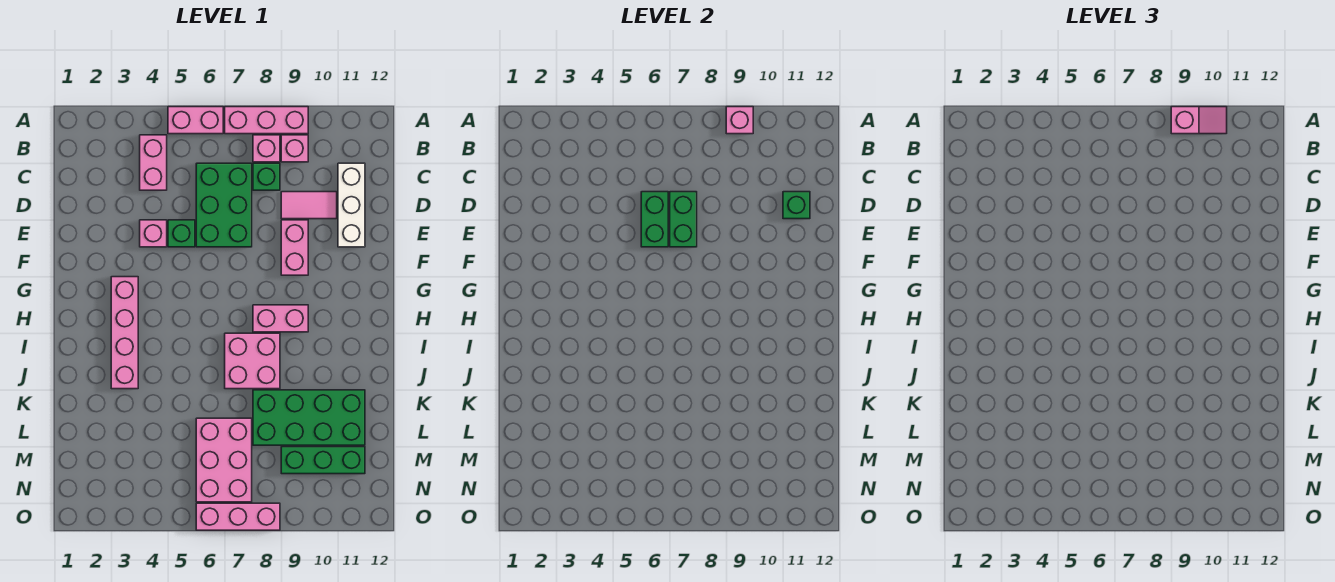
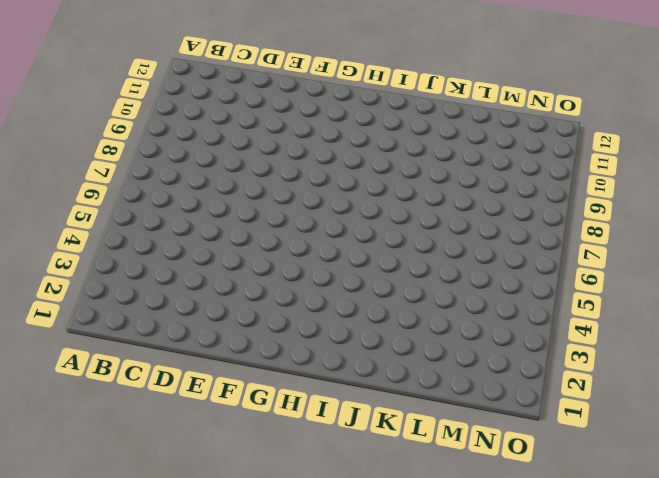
none -> pink brick A5:A6 level 1
none -> pink brick A7:A9 level 1
none -> pink brick B4:C4 level 1

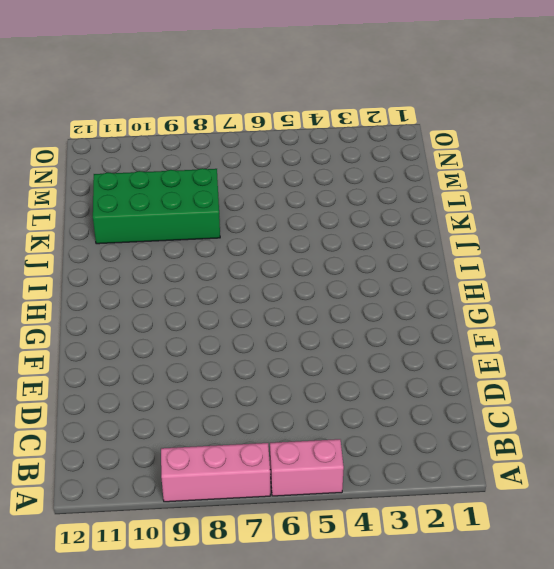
none -> pink brick B4:C4 level 1
none -> pink brick B8 level 1
none -> pink brick B9 level 1

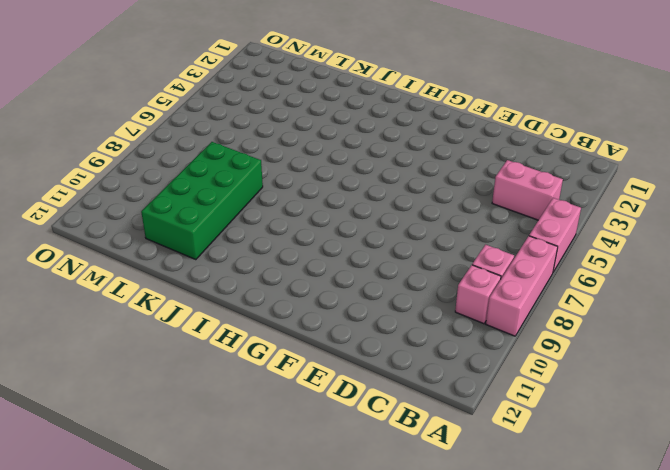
none -> green brick C6:E7 level 1
none -> green brick C8 level 1
none -> white brick C11:E11 level 1

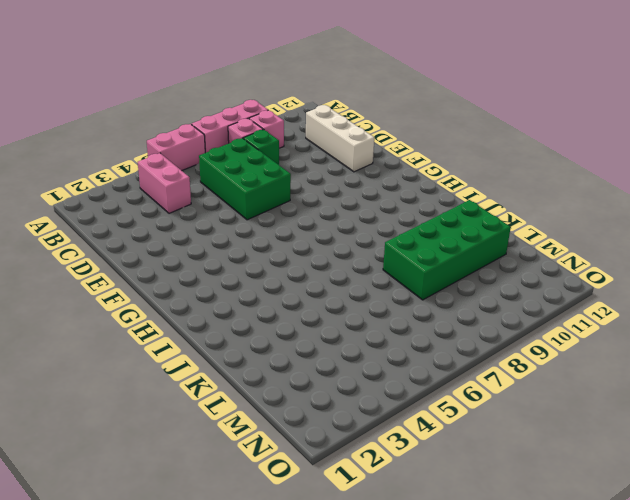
none -> pink tile D9:D10 level 1
none -> pink brick E4 level 1
none -> green brick E5 level 1

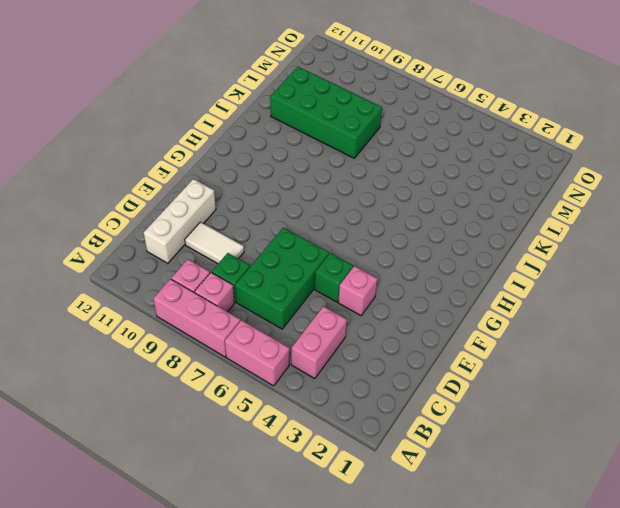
white tile D9:D10 level 1 -> pink tile D9:D10 level 1
none -> pink brick E9:F9 level 1
none -> pink brick G3:J3 level 1
none -> pink brick H8:H9 level 1

